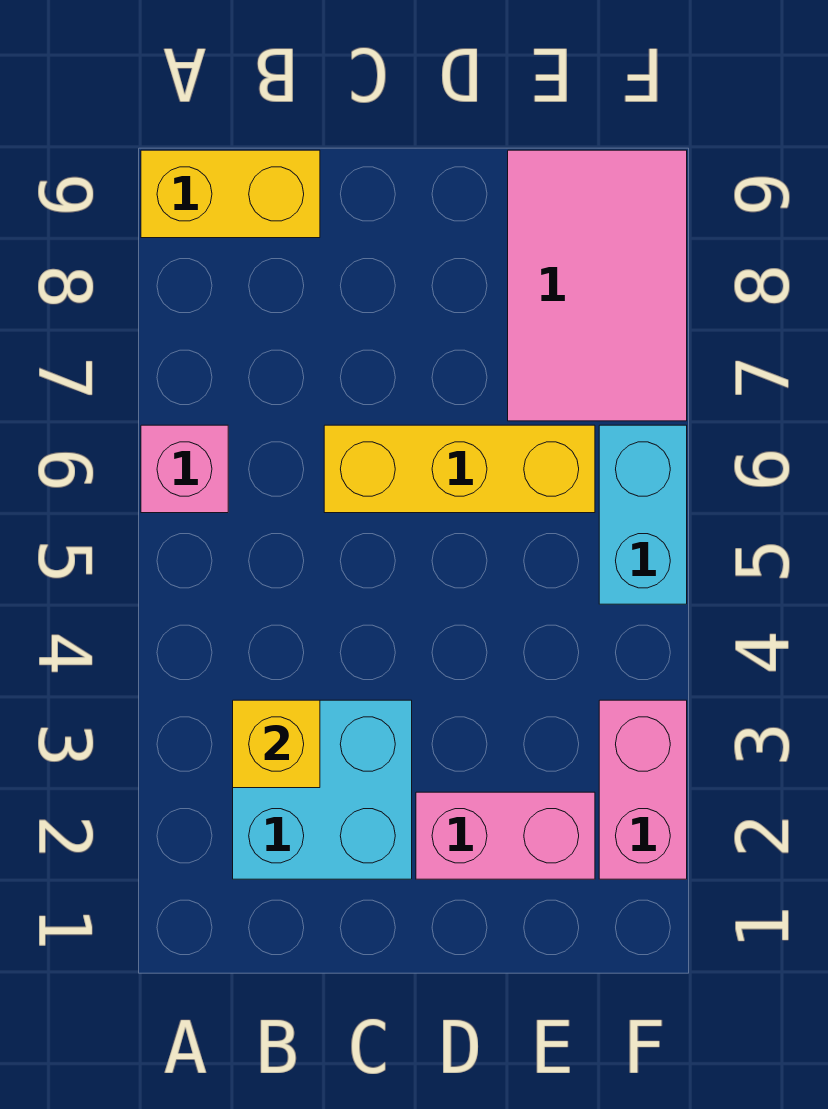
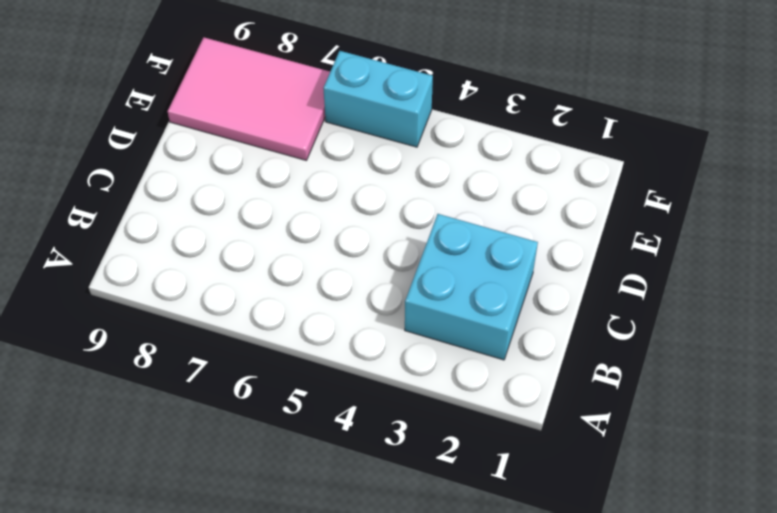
none -> pink brick A6 level 1
none -> yellow brick A9:B9 level 1

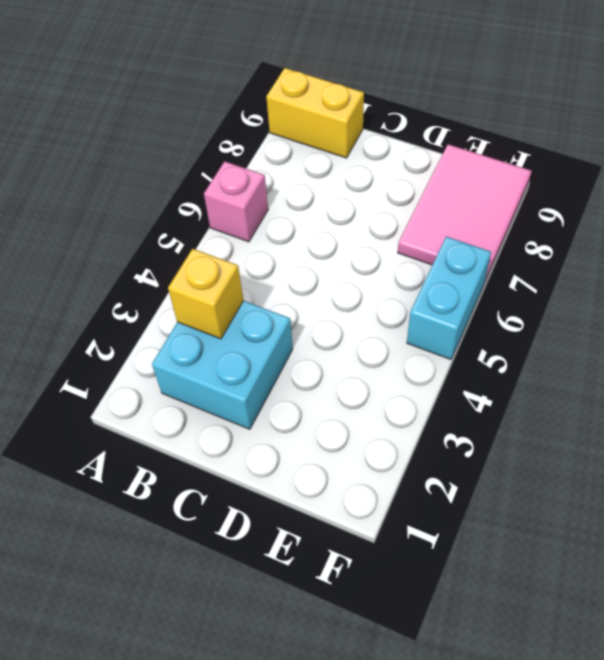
none -> yellow brick C6:E6 level 1
none -> pink brick D2:E2 level 1

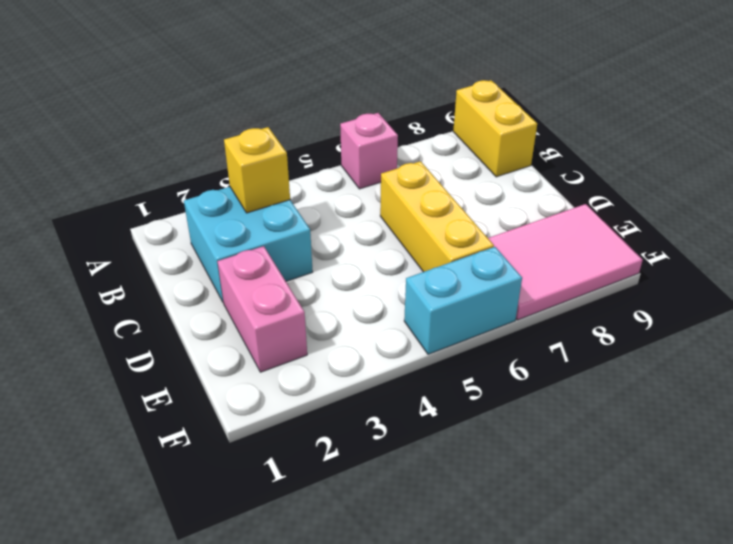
none -> pink brick F2:F3 level 1

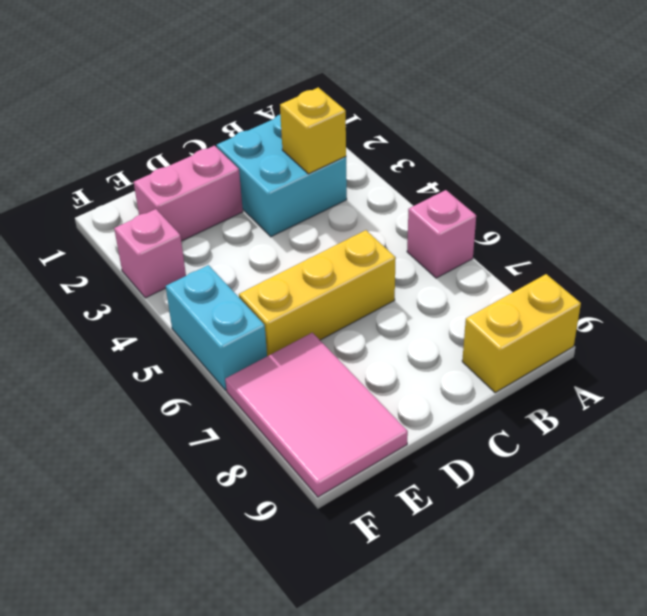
pink brick F3 level 1 -> pink brick F2:F3 level 1

